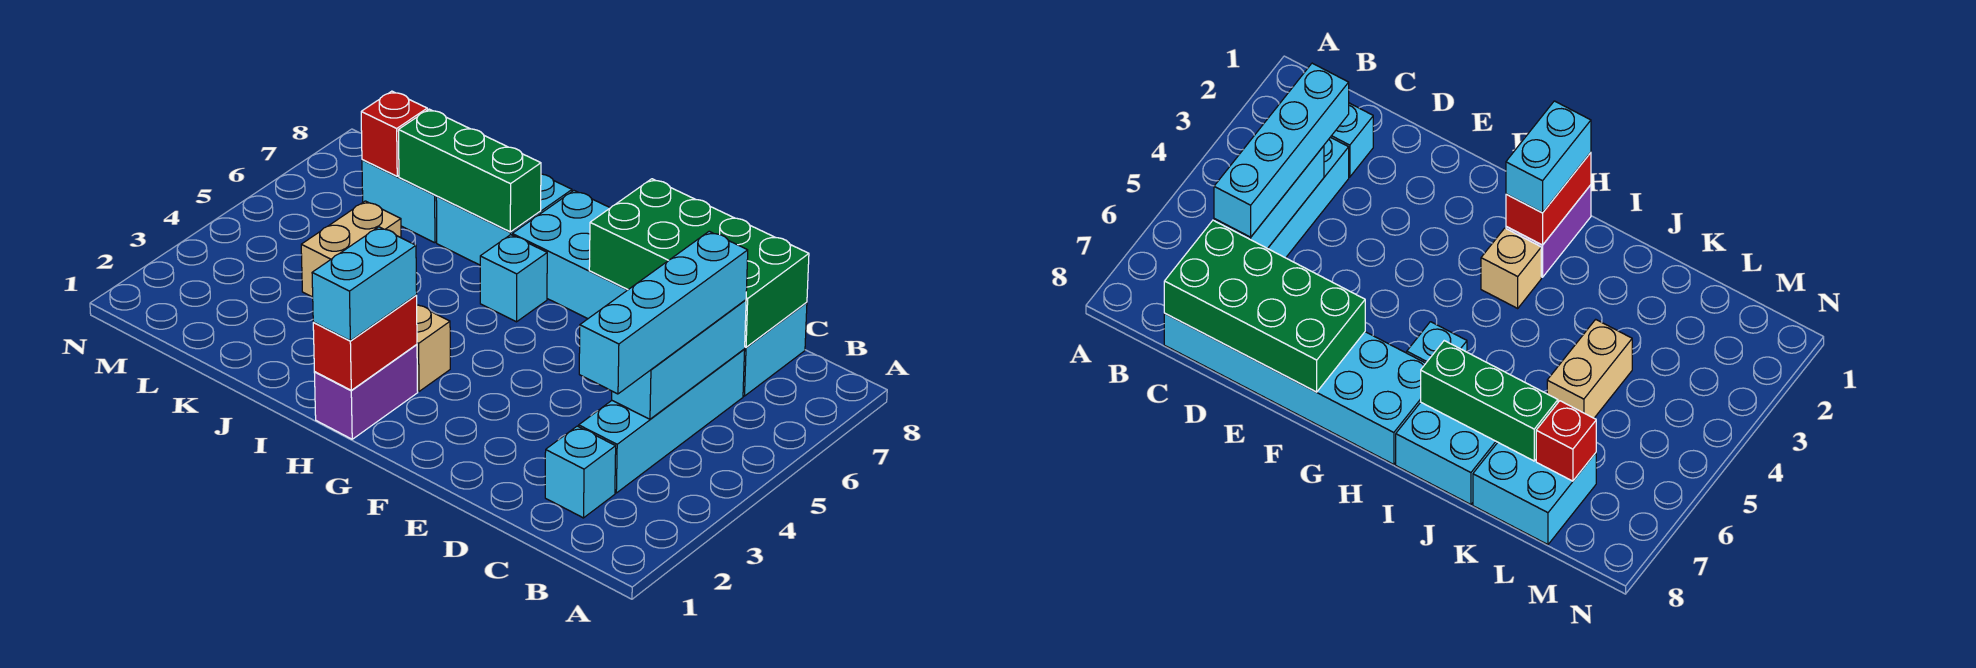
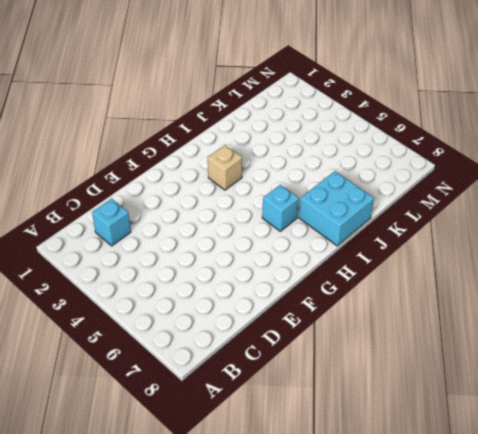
none -> cyan brick C3:C6 level 1
none -> cyan brick C7:H8 level 1
none -> purple brick H1:H2 level 1

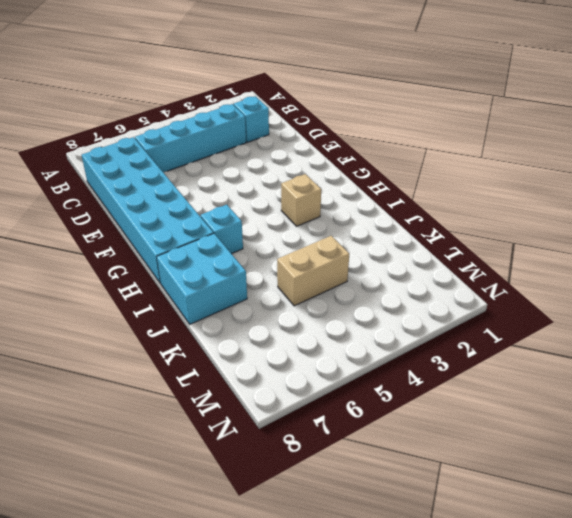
none -> purple brick H1:H2 level 1
none -> cyan brick K7:L8 level 1
none -> cyan brick C4:C6 level 2

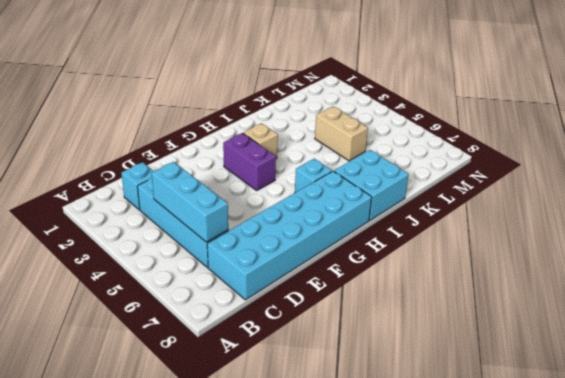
purple brick G3:G4 level 1 -> purple brick H1:H2 level 1
none -> cyan brick K7:L8 level 1
none -> green brick C7:F8 level 2
none -> red brick H1:H2 level 2

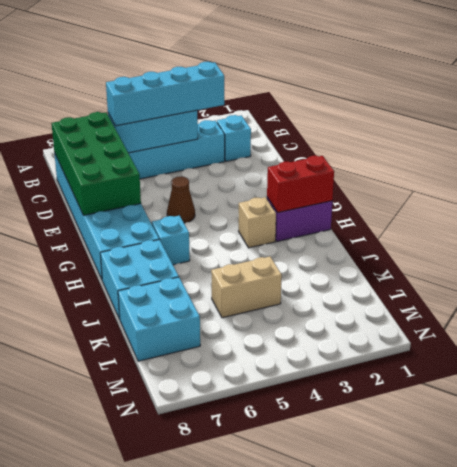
brown cone F5 level 1 -> none
none -> green brick I7:K7 level 2
none -> red brick L7 level 2
none -> cyan brick H1:H2 level 3

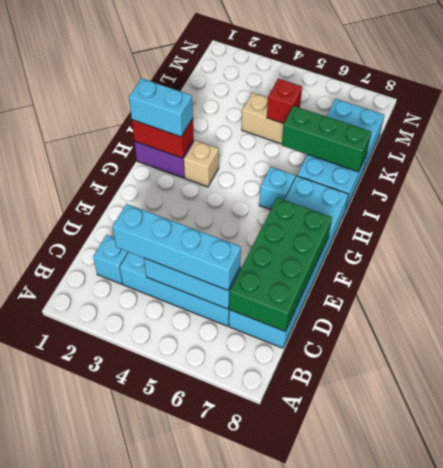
green brick J6:J8 level 2 -> green brick I7:K7 level 2
red brick K5 level 2 -> red brick L7 level 2

